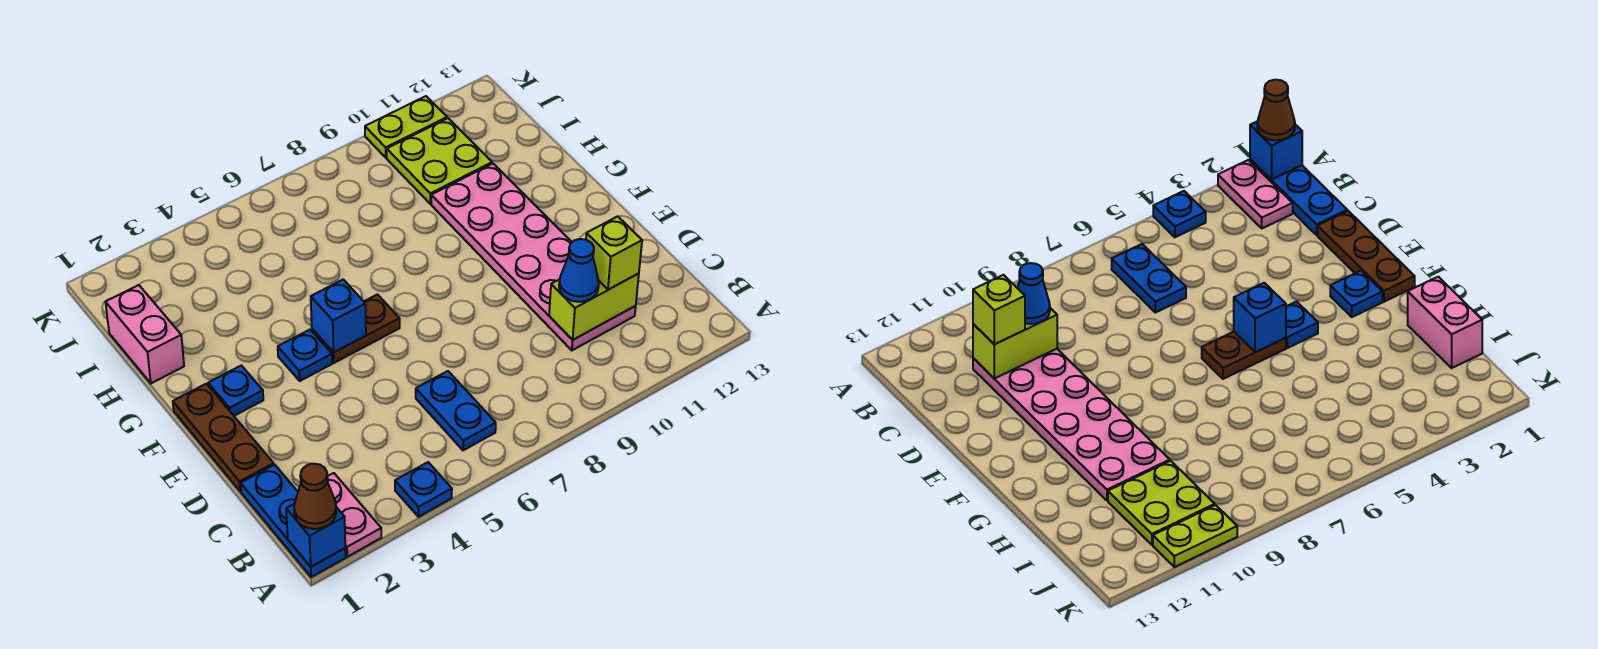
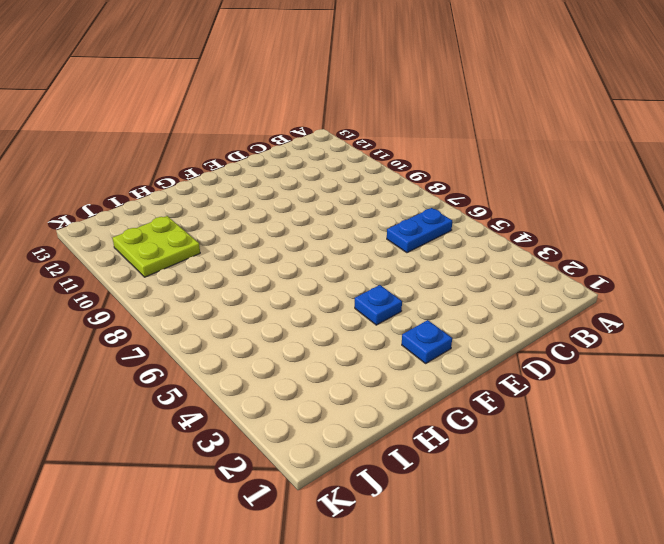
none -> blue plate A1:C1 level 1
none -> pink plate A2:B2 level 1
none -> blue plate A4 level 1

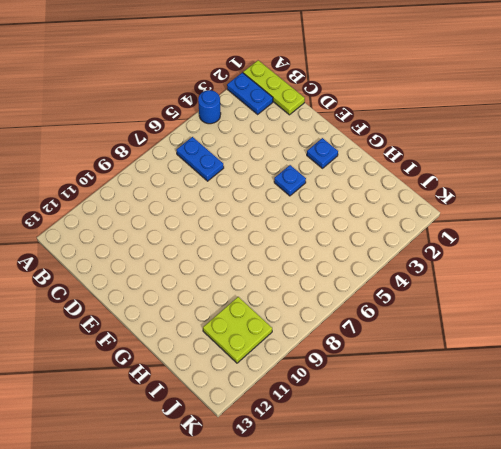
lime plate A1:C1 level 1 -> blue plate A1:C1 level 1
blue plate A2:B2 level 1 -> pink plate A2:B2 level 1
blue round brick A4 level 1 -> blue plate A4 level 1
none -> pink plate C10:H11 level 1
none -> brown plate D1:F1 level 1
none -> brown plate F5:F6 level 1

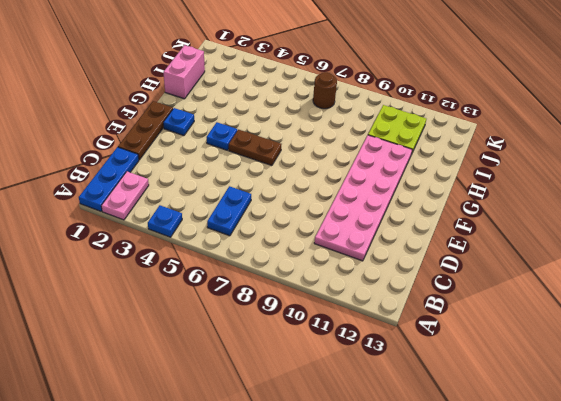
brown round brick J7 level 1 -> none
none -> lime plate K10:K11 level 1
none -> blue brick A1 level 2
none -> lime brick C10:C11 level 2

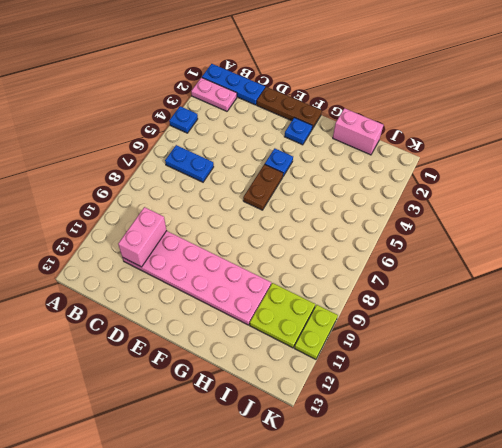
pink brick C10:C11 level 2 -> lime brick C10:C11 level 2
none -> blue brick A1 level 2
none -> blue brick F5 level 2
none -> brown cone A1 level 3

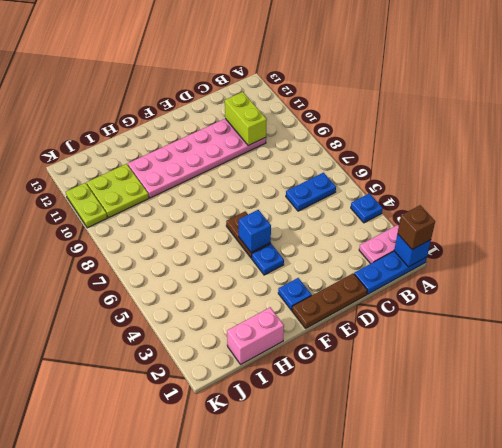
brown brick A1 level 3 -> brown cone A1 level 3
none -> blue cone C10 level 3
none -> lime brick C11 level 3

